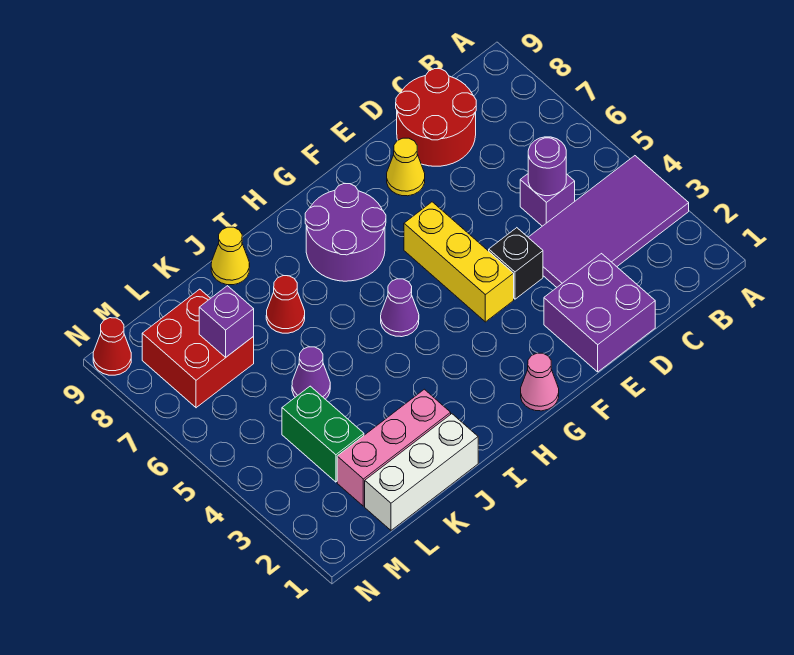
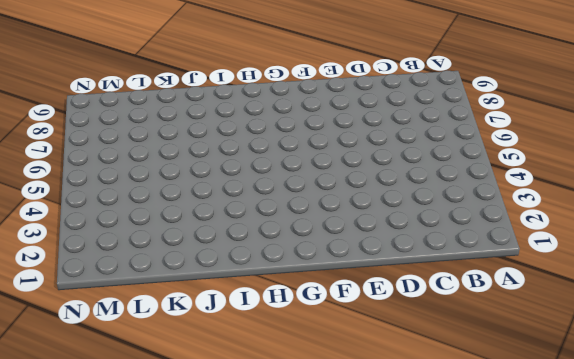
none -> purple tile A3:D4 level 1
none -> purple brick C5 level 1
none -> red round brick C8:D9 level 1

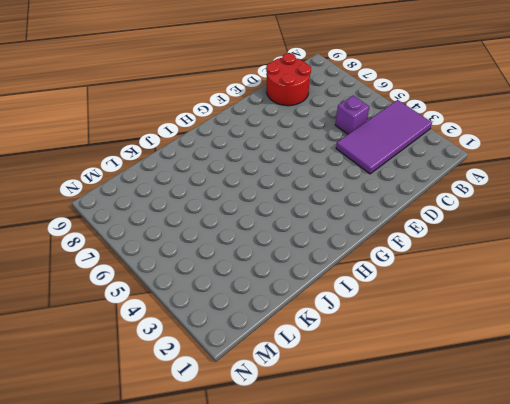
none -> purple brick D1:E2 level 1
none -> black brick E4 level 1
none -> yellow cone E8 level 1

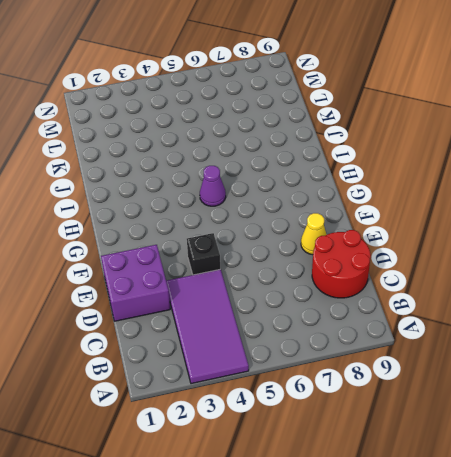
none -> purple brick C5 level 1
none -> yellow brick F4:F6 level 1
none -> pink cone G1 level 1

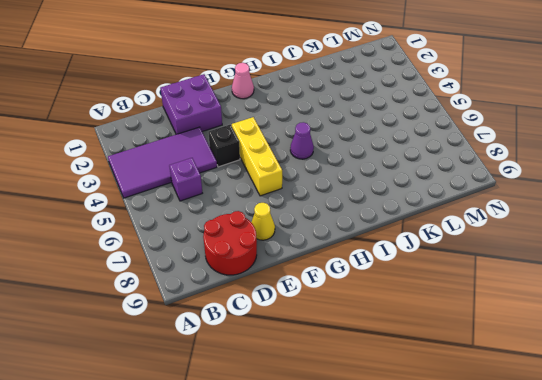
none -> purple round brick G7:H8 level 1
none -> white brick J1:L1 level 1
none -> pink brick J2:L2 level 1

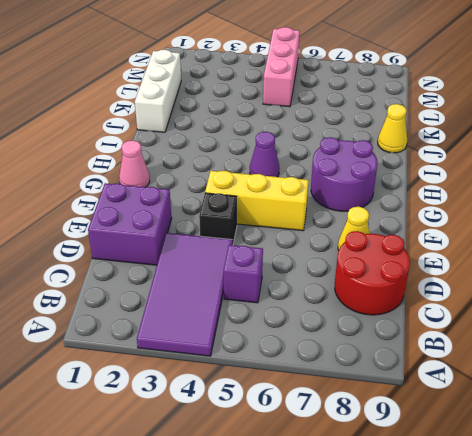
pink brick L5:N5 level 1 -> pink brick J2:L2 level 1
none -> red cone J7 level 1
none -> purple cone K5 level 1
none -> green brick L3:L4 level 1

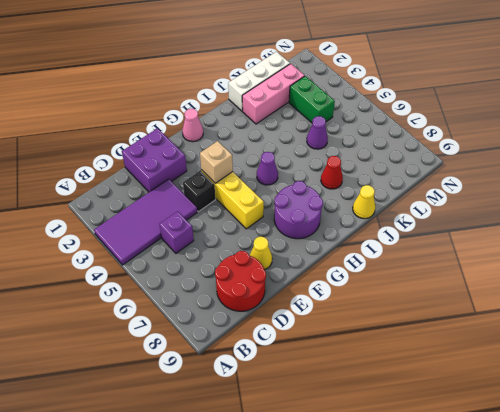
tan brick F4 level 2 -> none
none -> red brick L7:M8 level 1
none -> red cone N9 level 1
none -> purple round brick C5 level 2

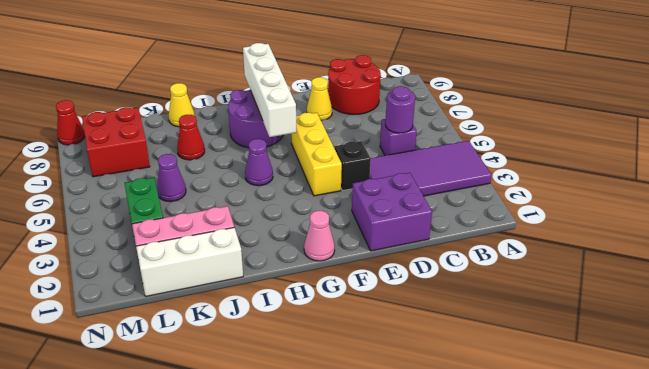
white brick G6:G9 level 2 -> none
none -> purple brick L7 level 2

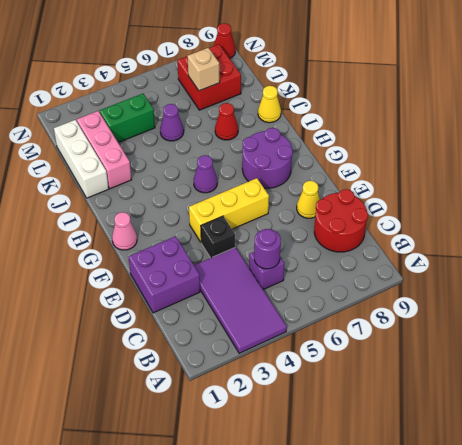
tan brick L7 level 2 -> purple brick L7 level 2

